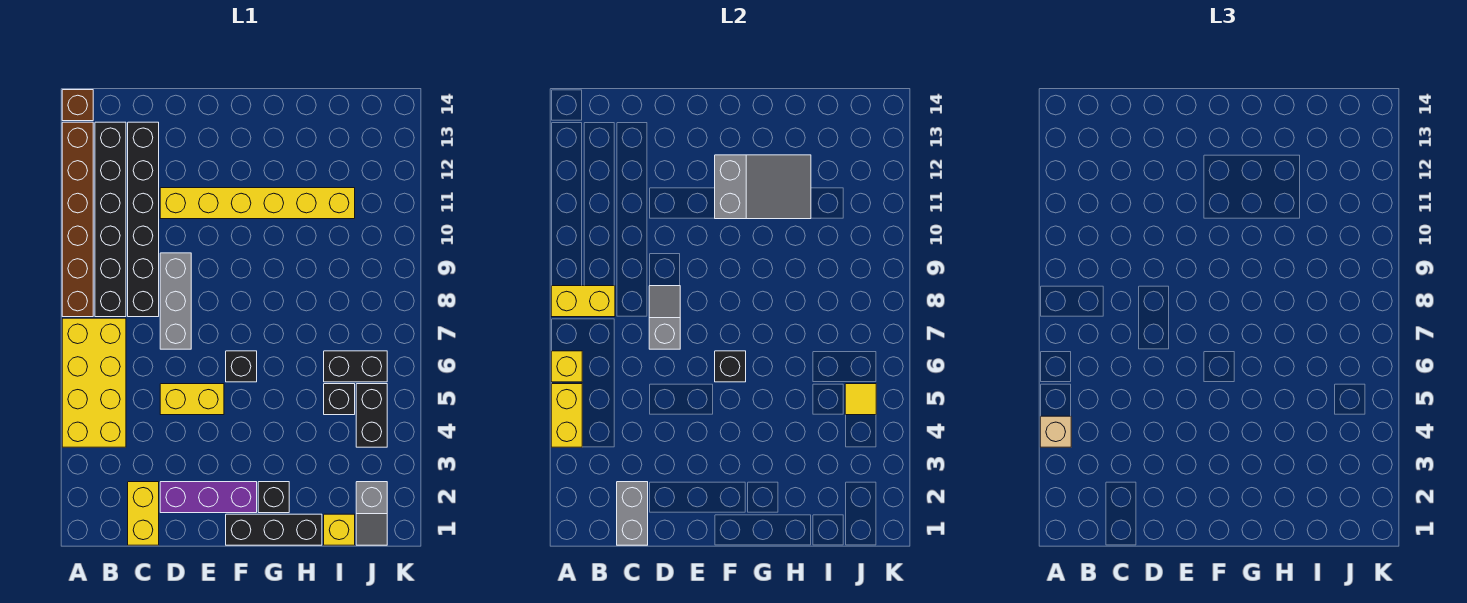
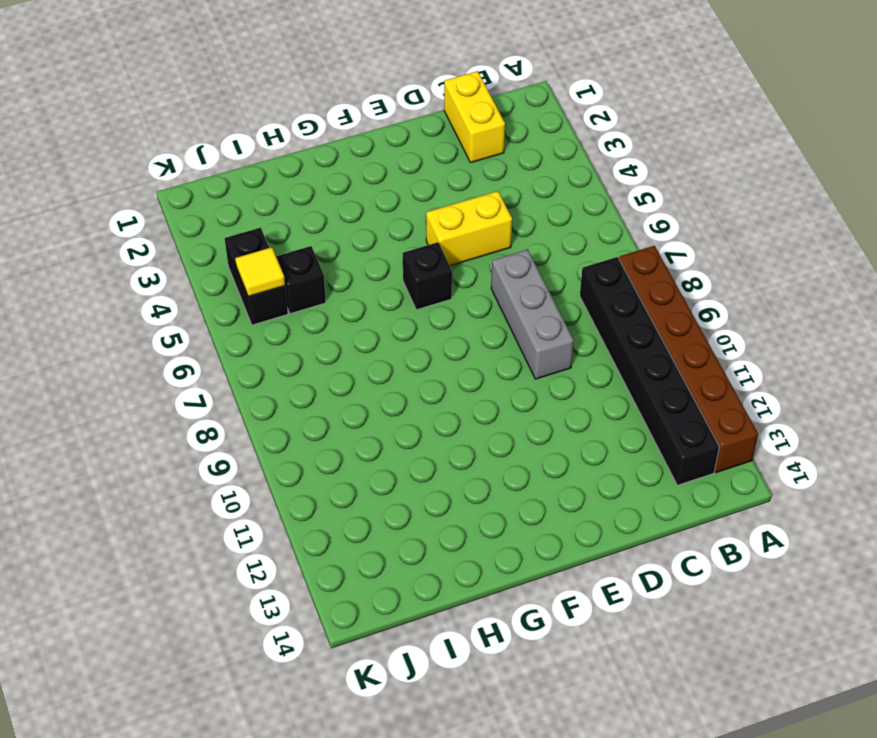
none -> yellow brick A4:B7 level 1
none -> brown brick A14 level 1
none -> black brick C8:C13 level 1

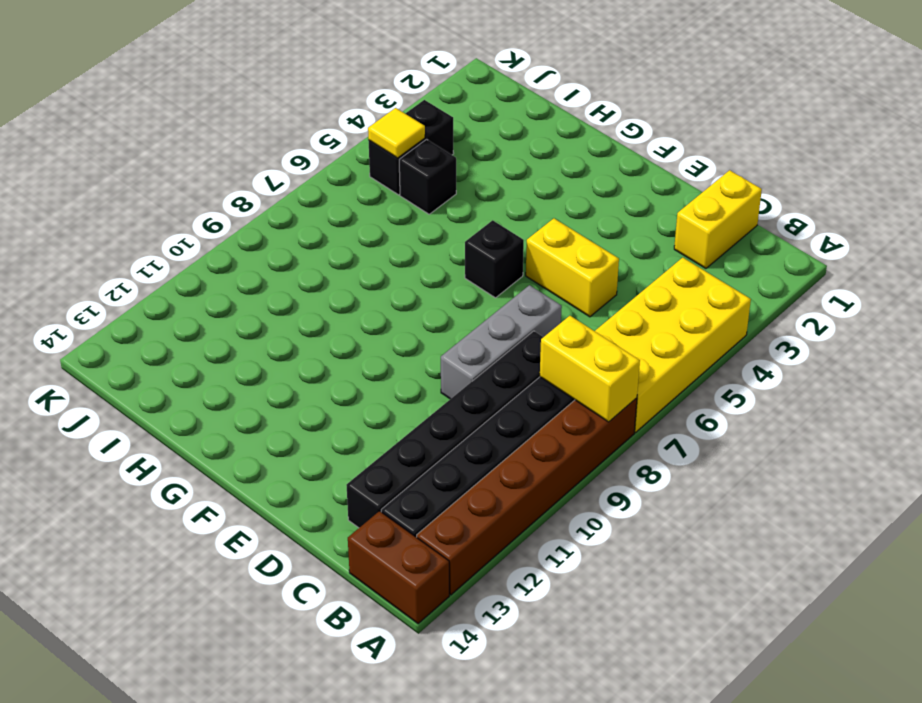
brown brick A14:B14 level 1 -> brown brick A14 level 1
none -> purple brick D2:F2 level 1
none -> yellow brick D11:I11 level 1
none -> black brick F1:H1 level 1

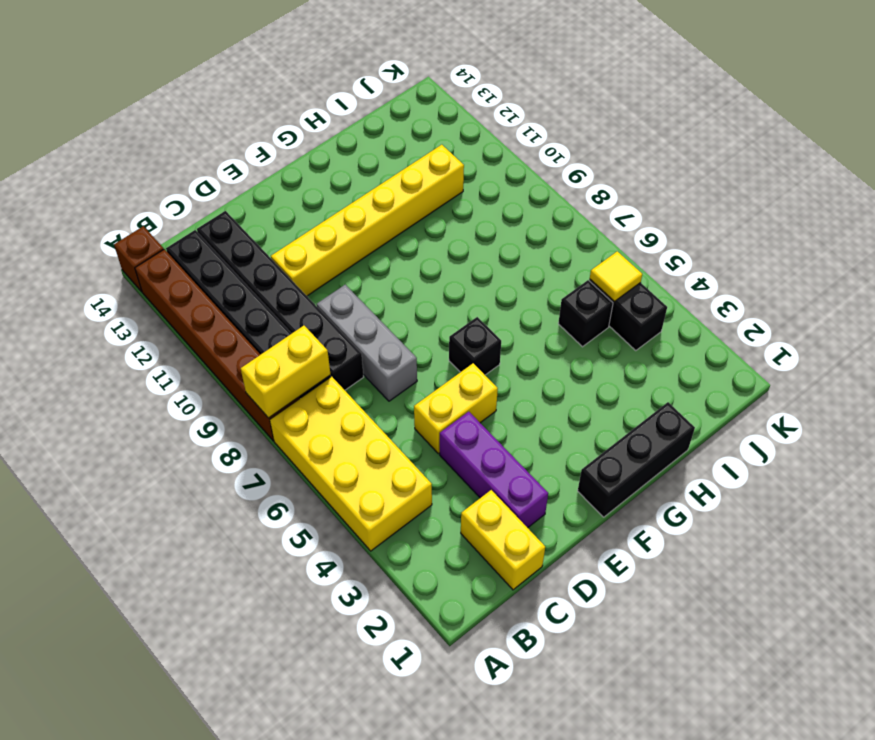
purple brick D2:D4 level 1 -> purple brick D2:F2 level 1
none -> black brick G2 level 1
none -> yellow brick I1 level 1
none -> black brick I6:J6 level 1

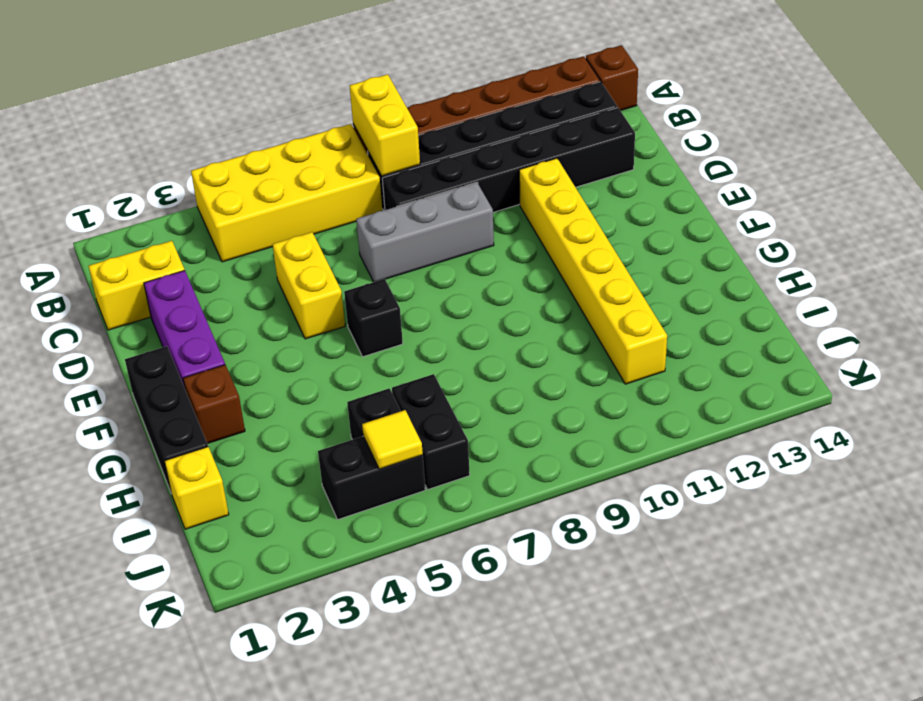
brown brick G2 level 1 -> black brick G2 level 1
none -> grey slope J1:J2 level 1 top 2
none -> yellow brick A4:A5 level 2
none -> yellow brick A6 level 2

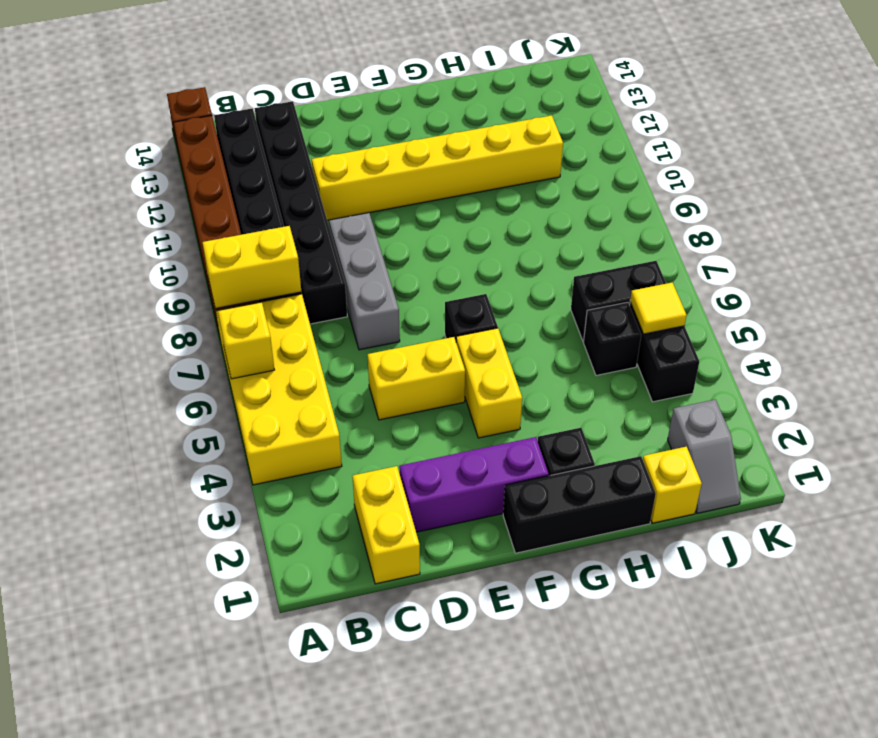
yellow brick F4:F5 level 1 -> yellow brick A4:A5 level 2
none -> grey brick C1:C2 level 2
none -> grey slope D7:D8 level 2 top 7
none -> black brick F6 level 2

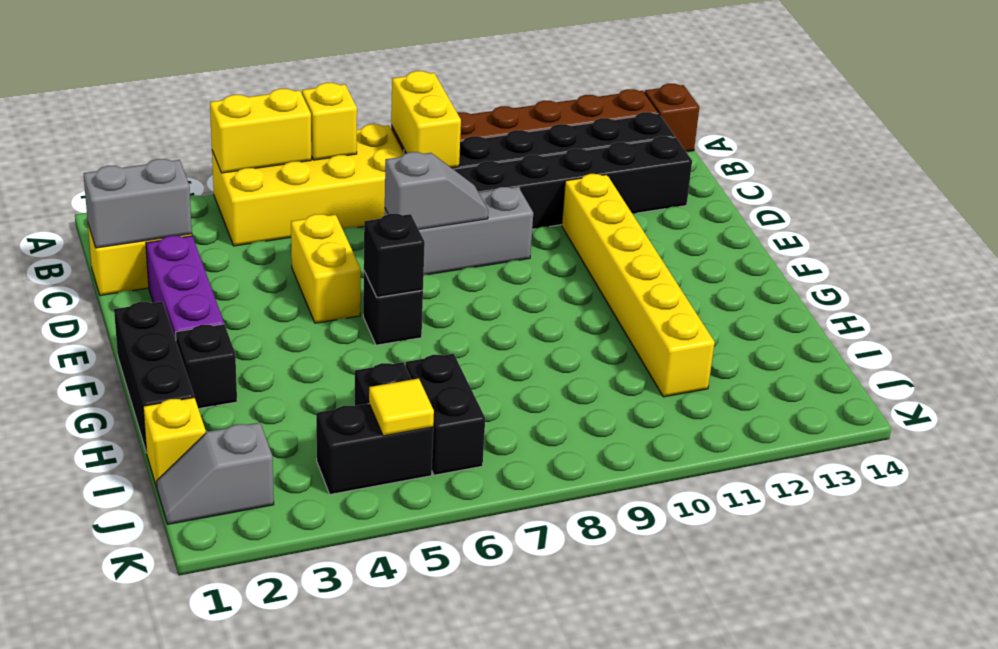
none -> grey slope F11:H12 level 2 top F
none -> tan brick A4 level 3

